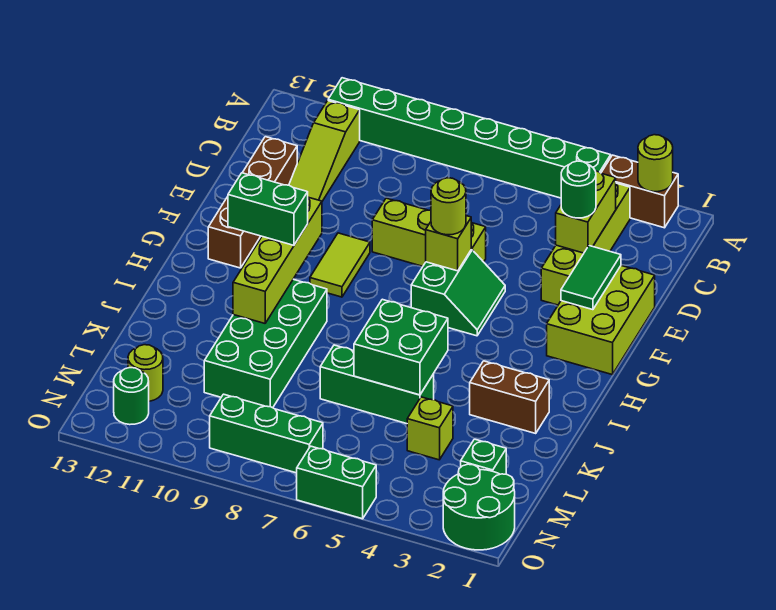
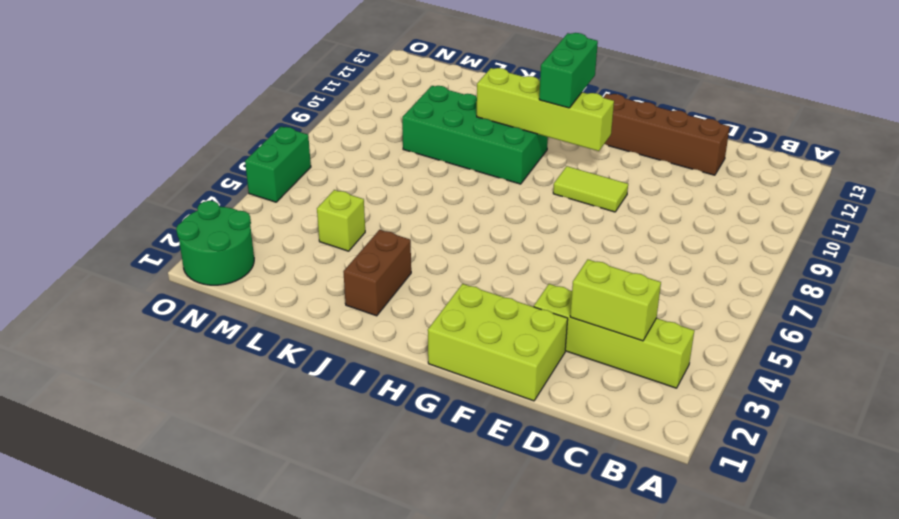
none -> brown brick A2:A3 level 1
none -> green brick A4:A11 level 1
none -> lime slope B11:D11 level 1 top B

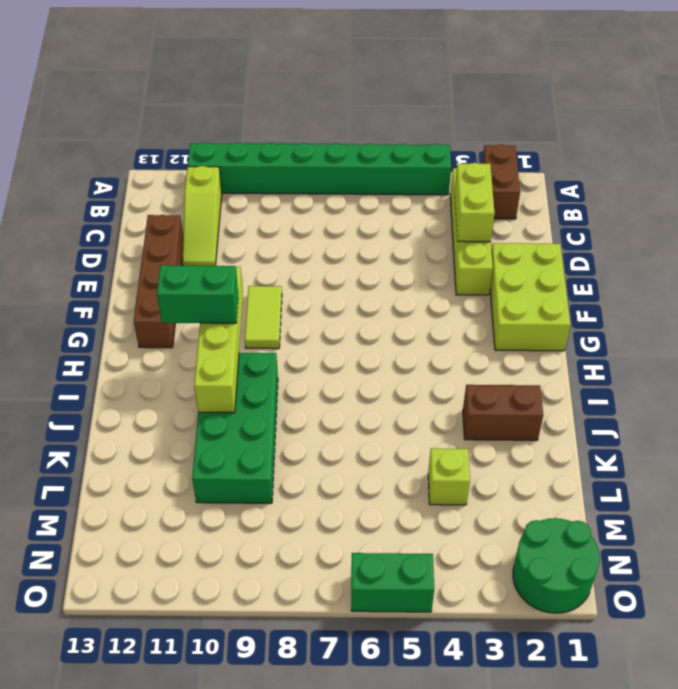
brown brick A2:B2 level 1 -> brown brick A2:A3 level 1
none -> lime brick E6:E8 level 1
none -> green slope F5:G6 level 1 top 6
none -> green brick K5:K7 level 1

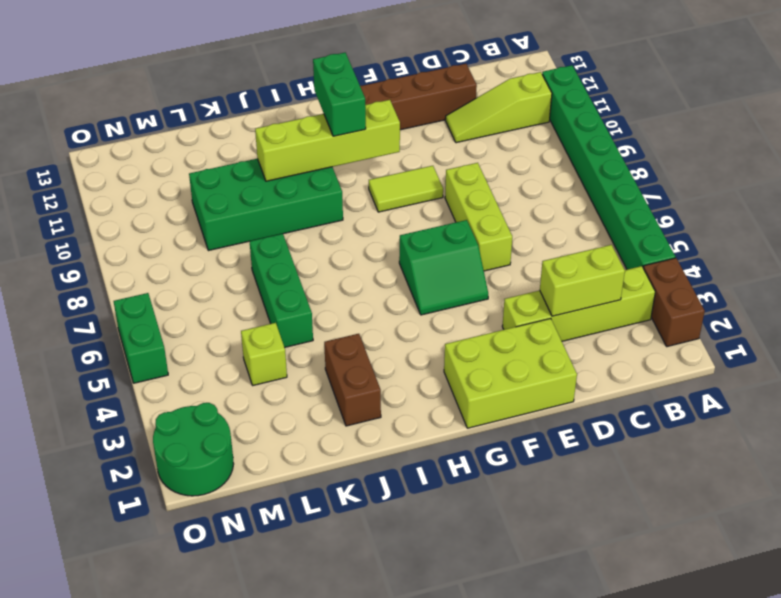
none -> green brick M2 level 1
none -> lime round brick M12 level 1
none -> green brick N7:N9 level 1

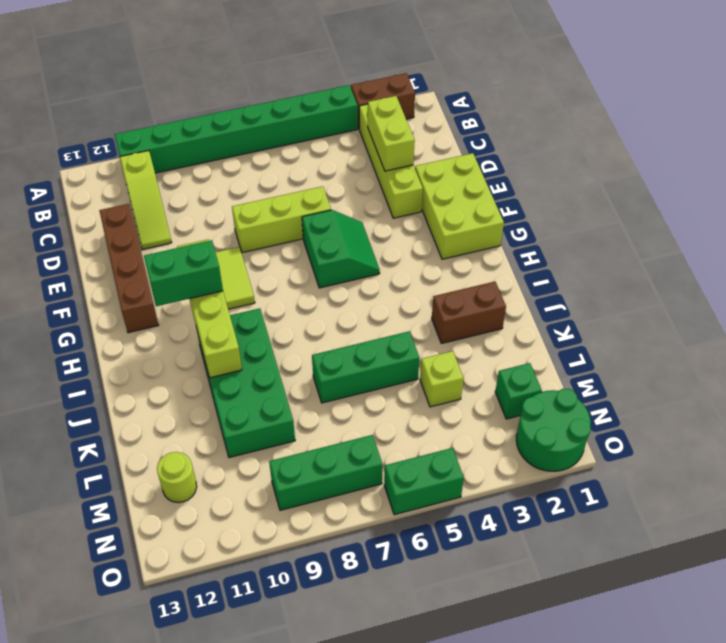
none -> green round brick N12 level 1
none -> lime round brick A2 level 2
none -> green tile E2:F2 level 2

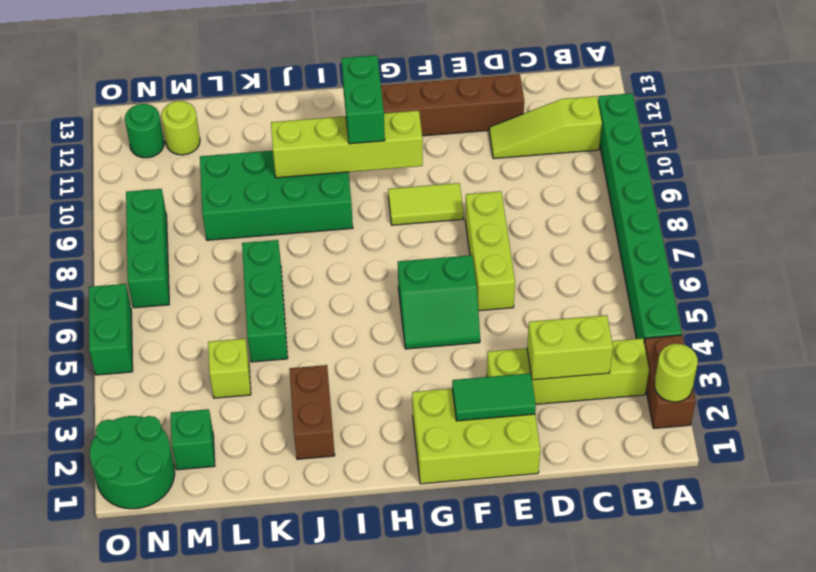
none -> lime brick F6 level 2
none -> green brick J5:K6 level 2
none -> green round brick D3 level 3

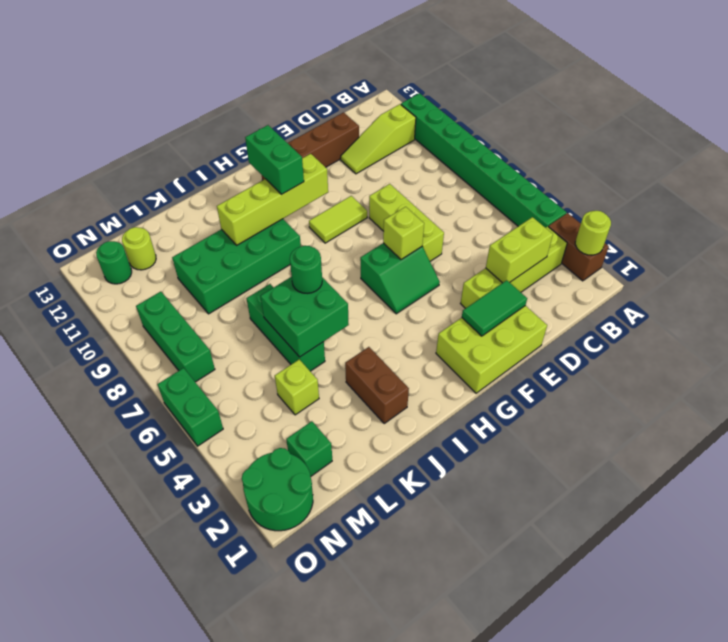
green round brick J6 level 3 -> green round brick D3 level 3
none -> lime round brick F6 level 3

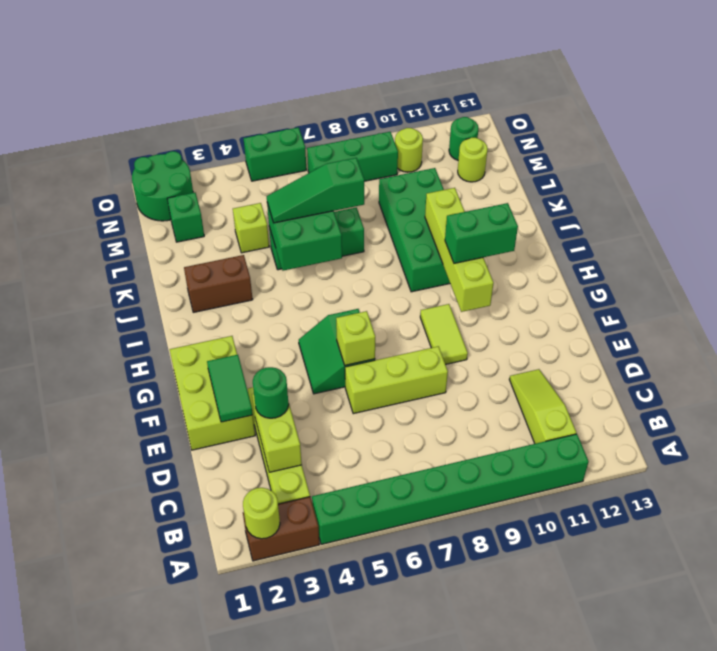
green slope K5:K7 level 3 top 7 -> none
lime round brick N10 level 1 -> lime round brick F6 level 3
none -> brown brick D12:G12 level 1

